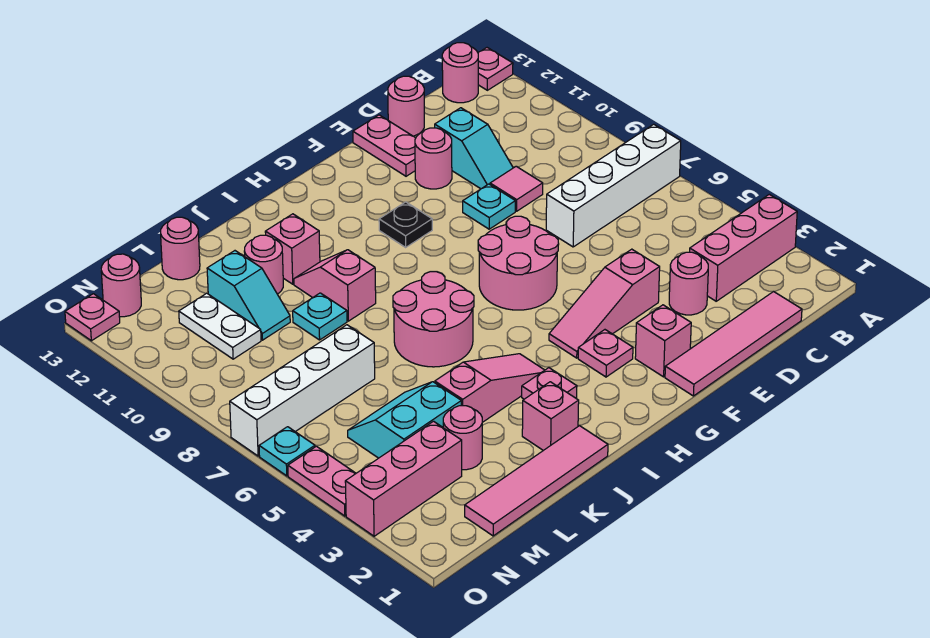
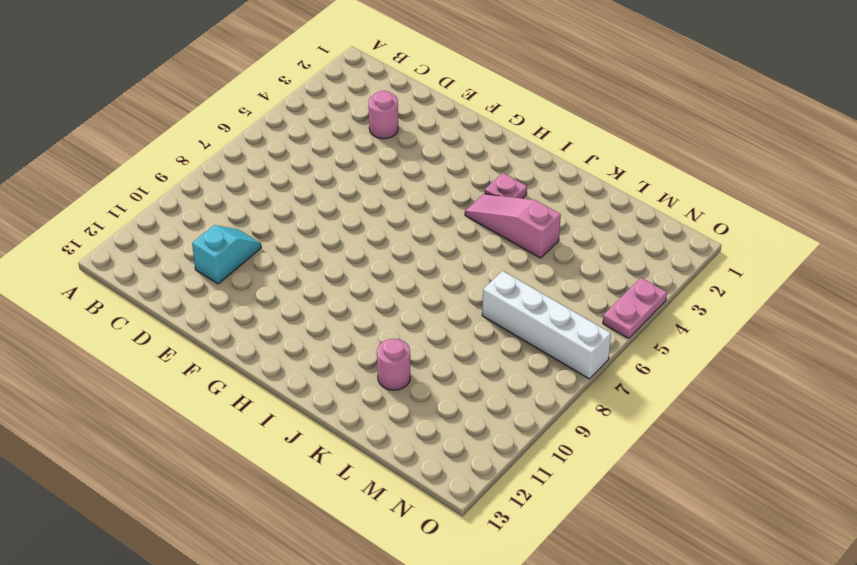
none -> pink brick A3:C3 level 1
none -> white brick A7:D7 level 1
none -> pink plate A13 level 1
none -> pink round brick B13 level 1

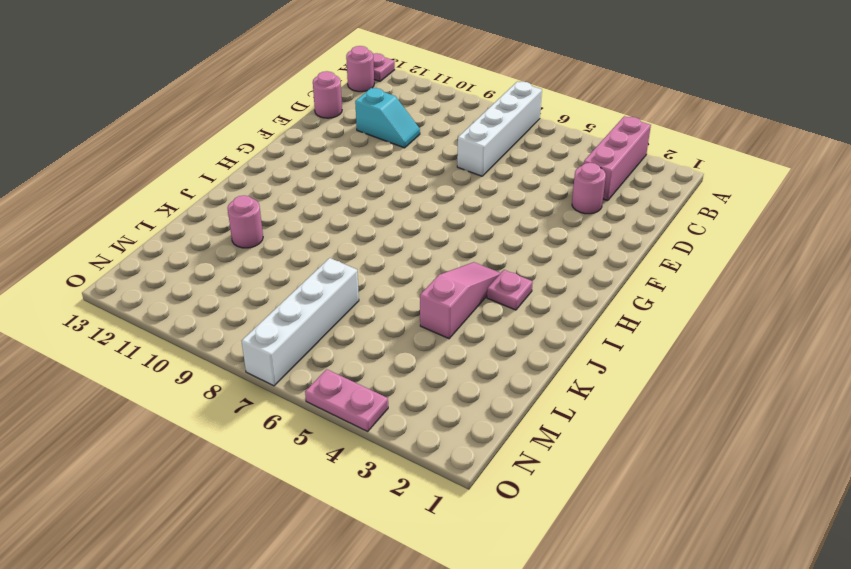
none -> pink tile C1:F1 level 1
none -> pink tile D9 level 1
none -> pink slope E4:G4 level 1 top E
none -> cyan plate E9 level 1

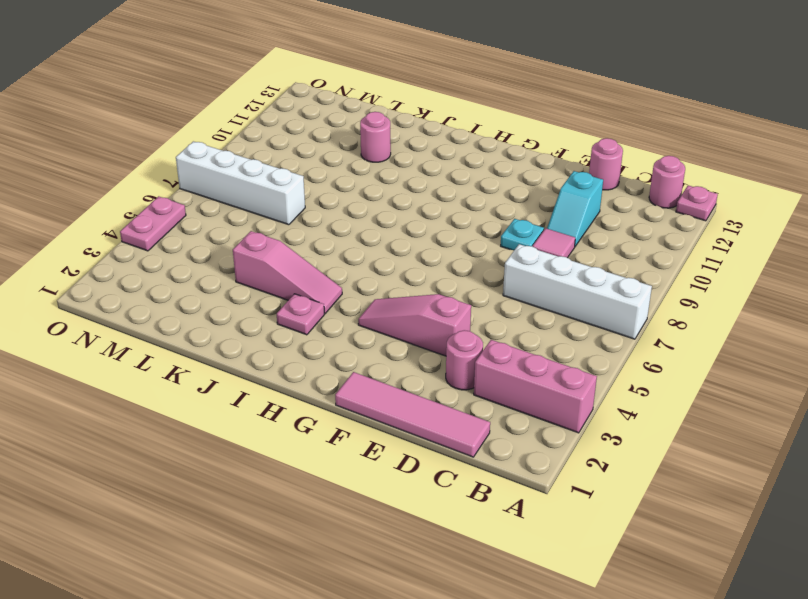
none -> pink round brick E11 level 1
none -> pink plate E12:E13 level 1
none -> pink brick F2 level 1
none -> pink round brick F6:G7 level 1

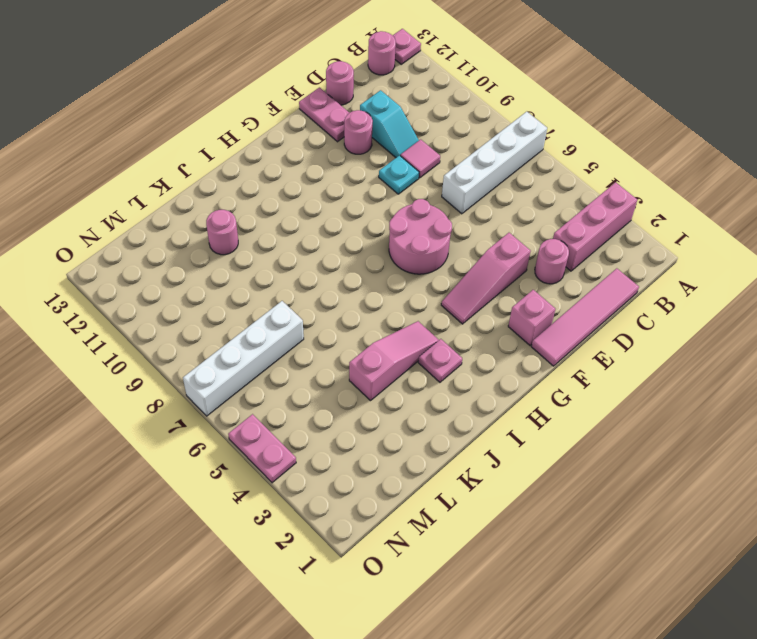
none -> pink plate G3 level 1
none -> black plate G10 level 1
none -> pink round brick I6:J7 level 1
none -> pink tile J1:M1 level 1

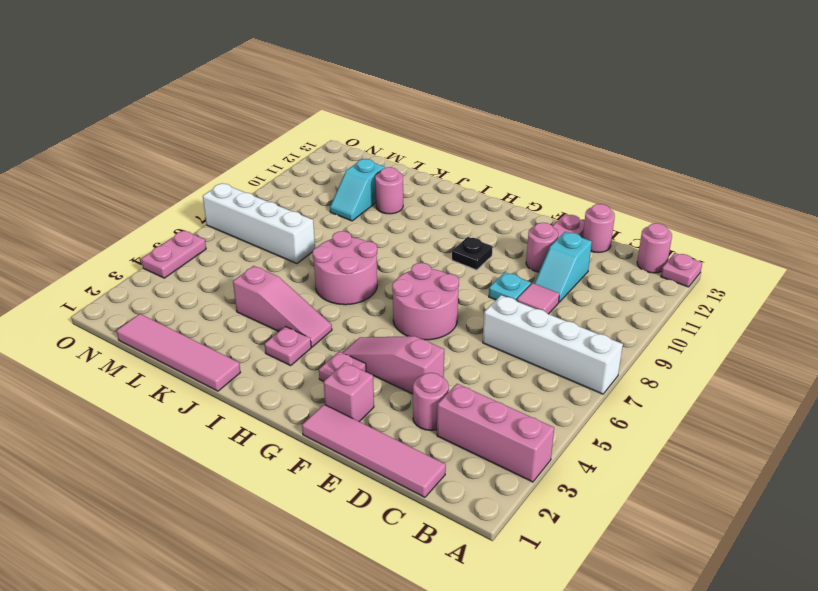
none -> pink brick J2 level 1
none -> pink slope J9:J10 level 1 top 9
none -> pink brick J11 level 1
none -> cyan plate K9 level 1

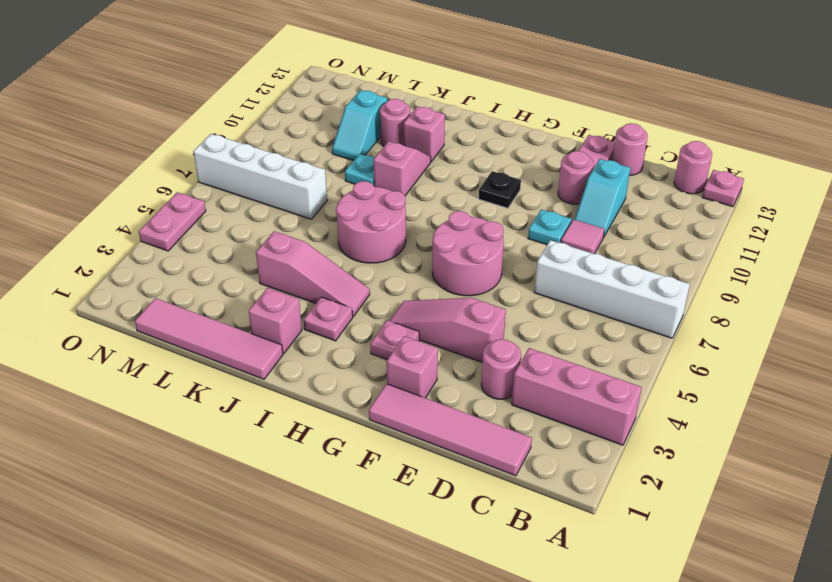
none -> pink round brick L3 level 1
none -> cyan slope L4:M5 level 1 top 4
none -> pink round brick L13 level 1
none -> pink brick M3:O3 level 1

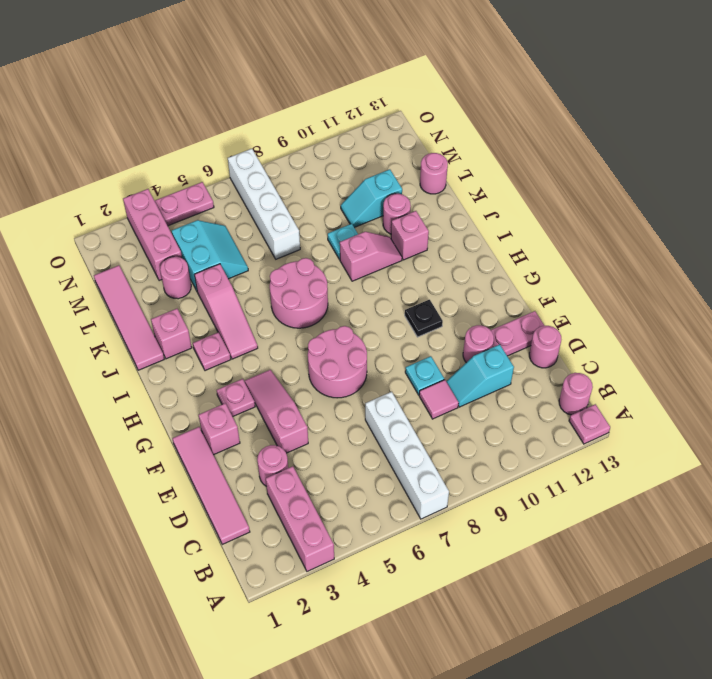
none -> white plate M10:M11 level 1
none -> pink round brick N13 level 1
none -> cyan plate O6 level 1
none -> pink plate O13 level 1

